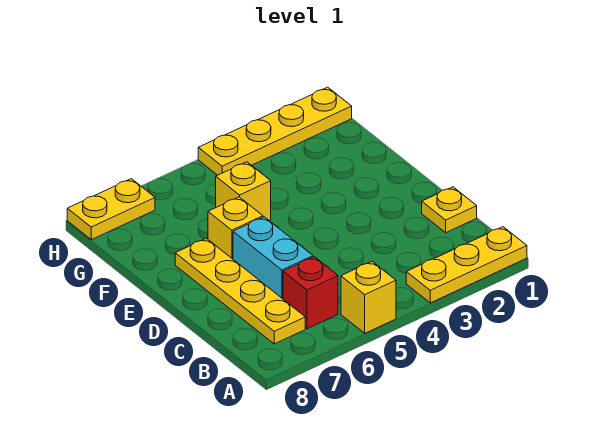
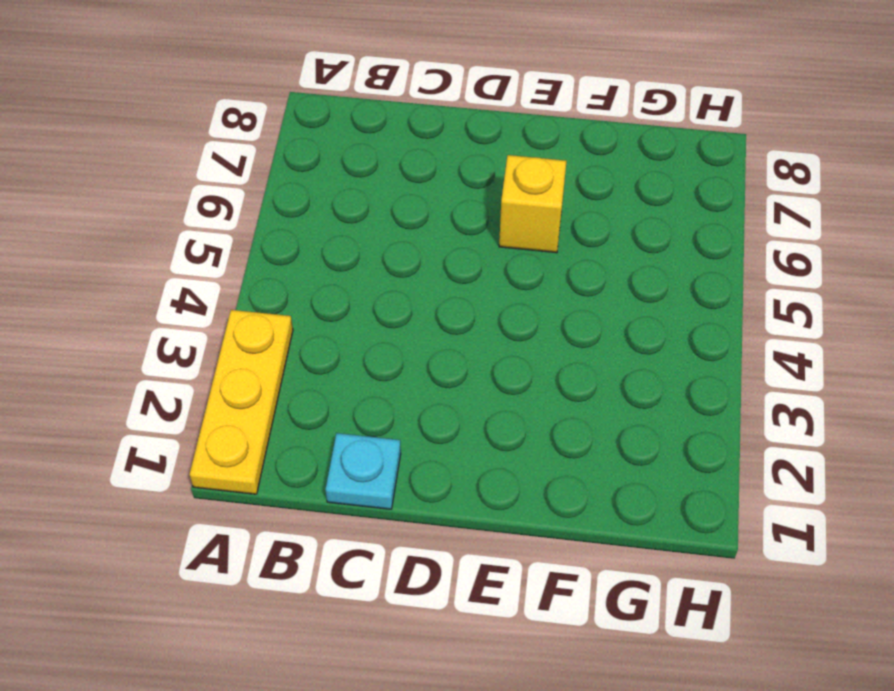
cyan plate C1 level 1 -> yellow plate C1 level 1
none -> yellow brick A5 level 1
none -> red brick B6 level 1

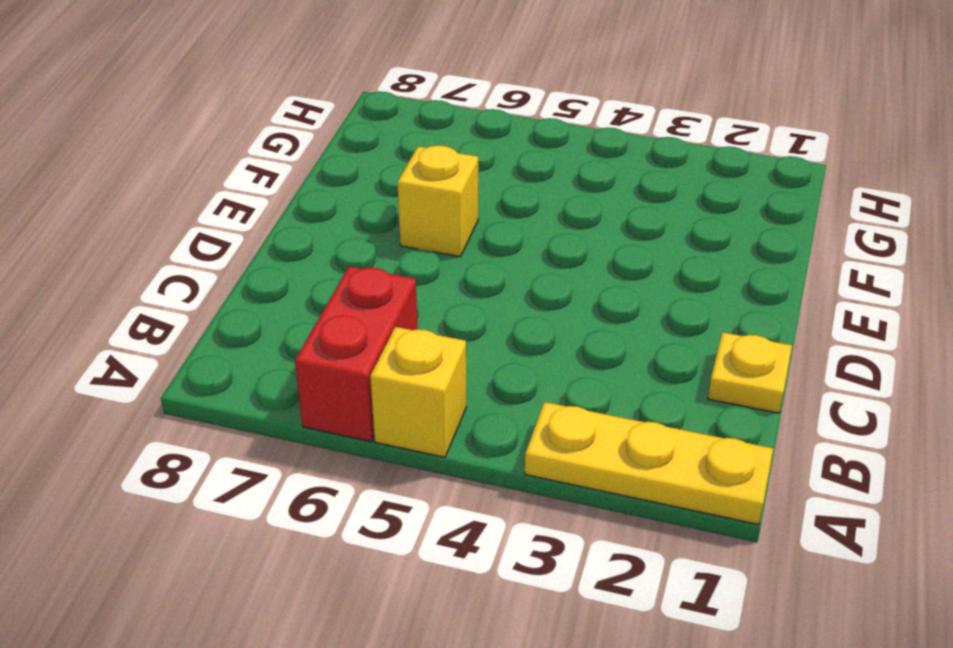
red brick A6:B6 level 1 -> red brick B6 level 1
none -> yellow plate B7:E7 level 1
none -> cyan brick C6:D6 level 1

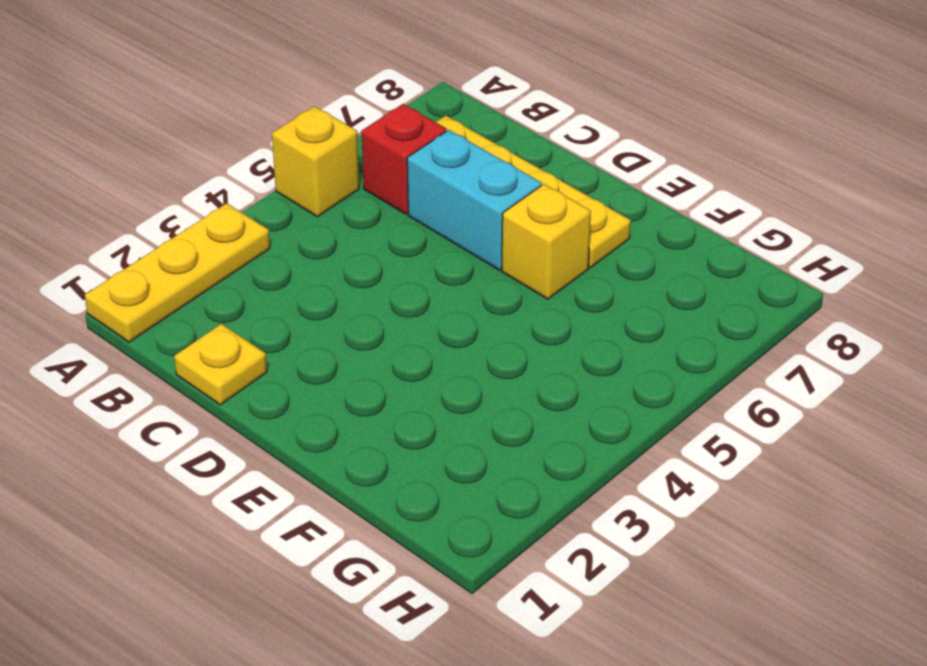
none -> yellow brick F5 level 1
none -> yellow plate H1:H4 level 1

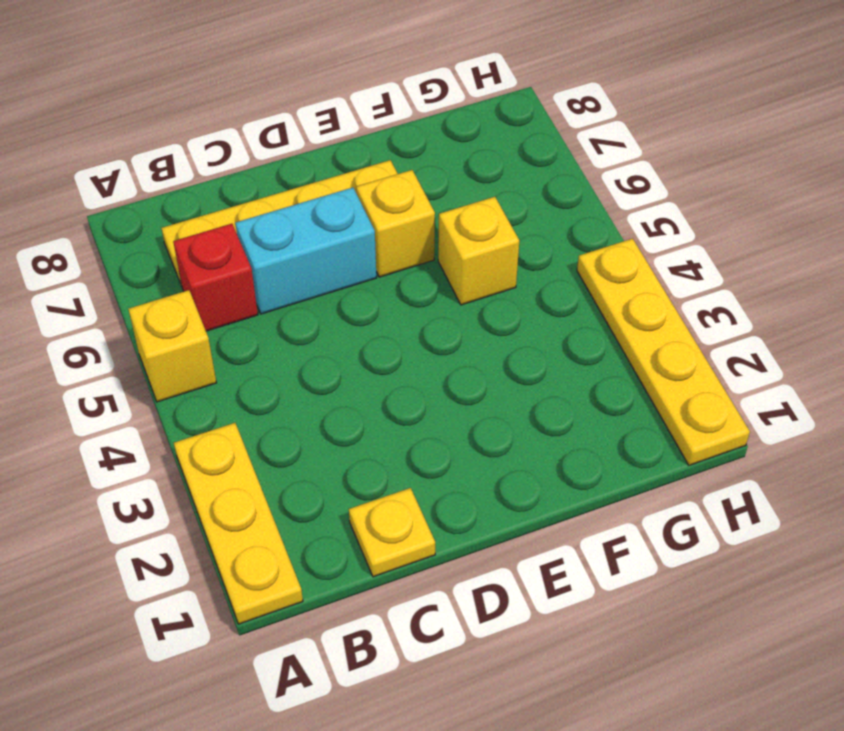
none -> yellow plate H7:H8 level 1

